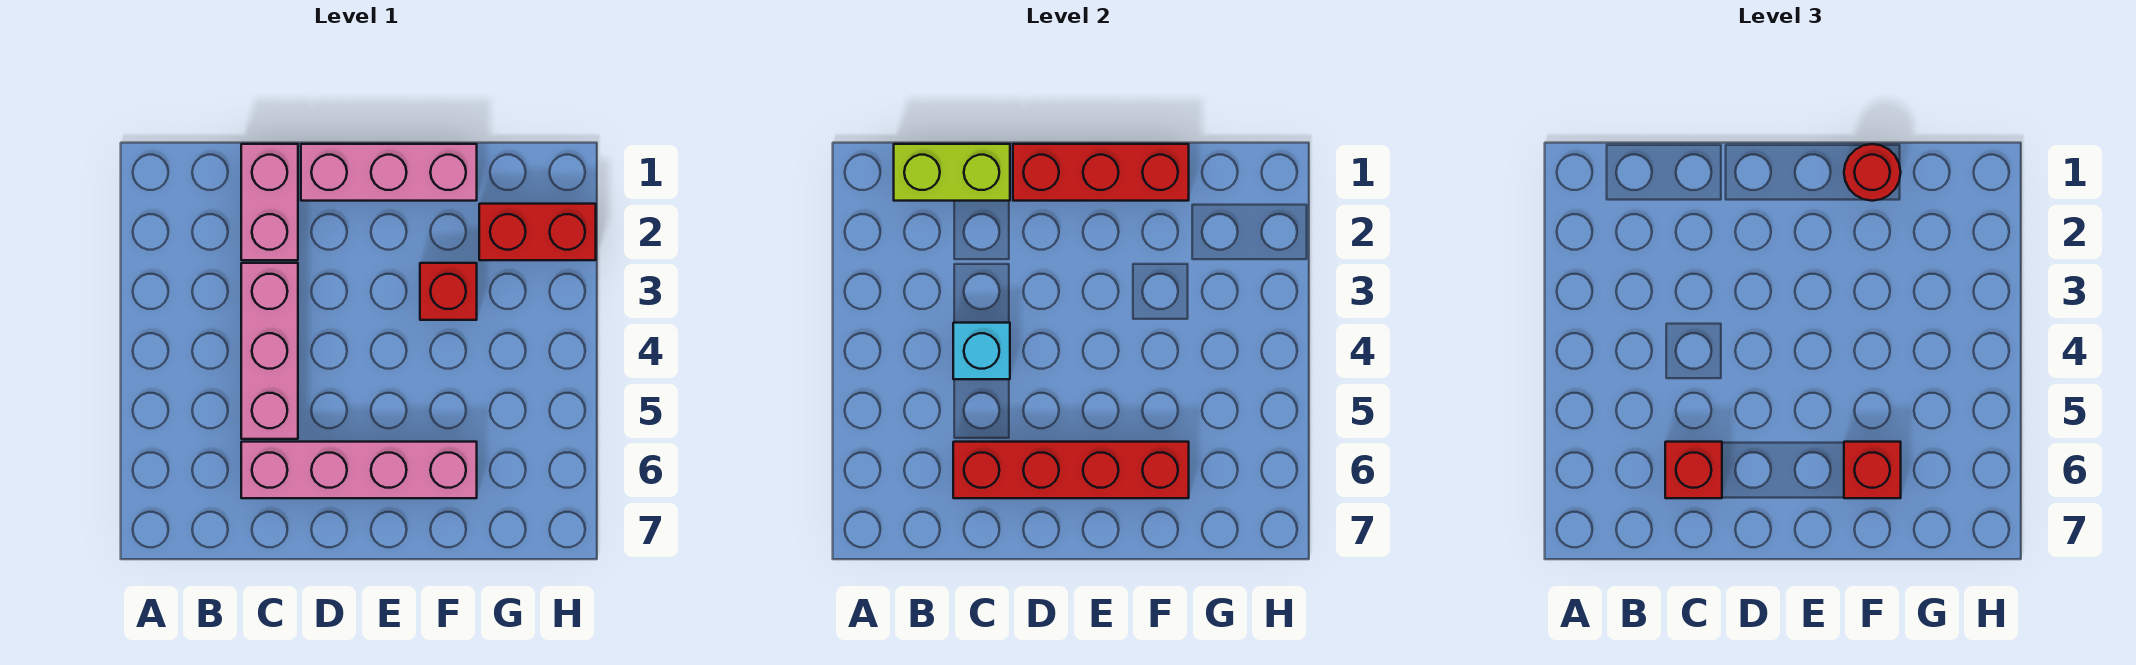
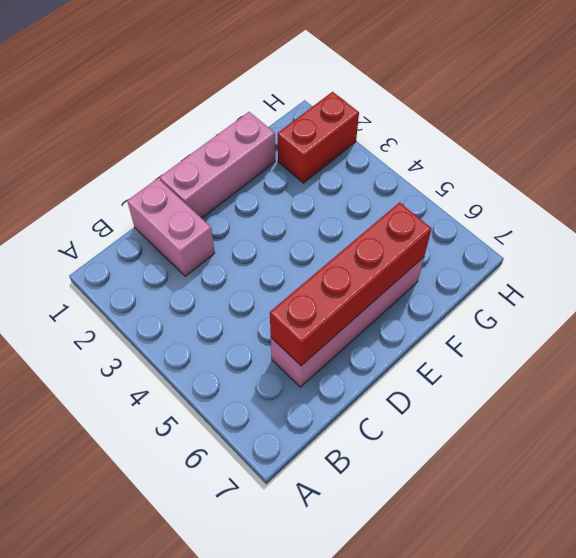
none -> pink brick C3:C5 level 1
none -> red brick F3 level 1
none -> lime brick B1:C1 level 2

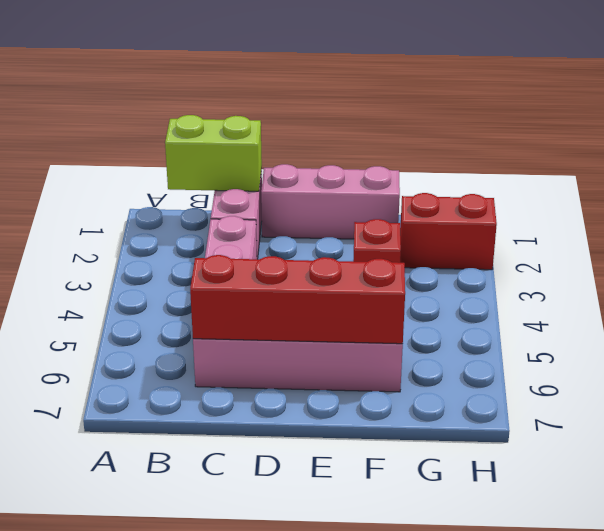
none -> cyan brick C4 level 2
none -> red brick D1:F1 level 2
none -> red brick C6 level 3

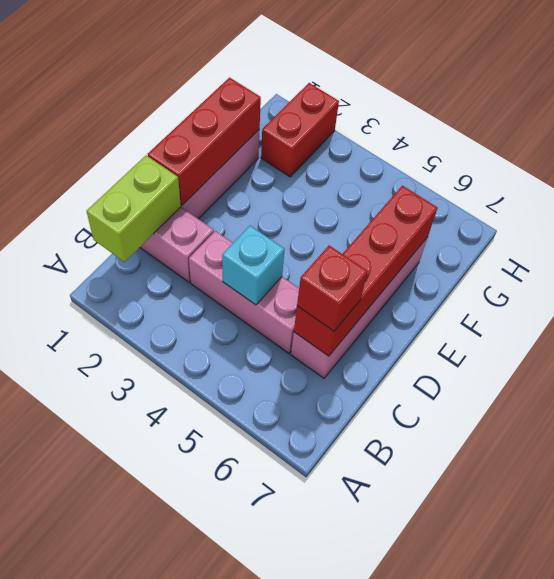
none -> red brick F3 level 1
none -> red round brick F1 level 3
none -> red brick F6 level 3

